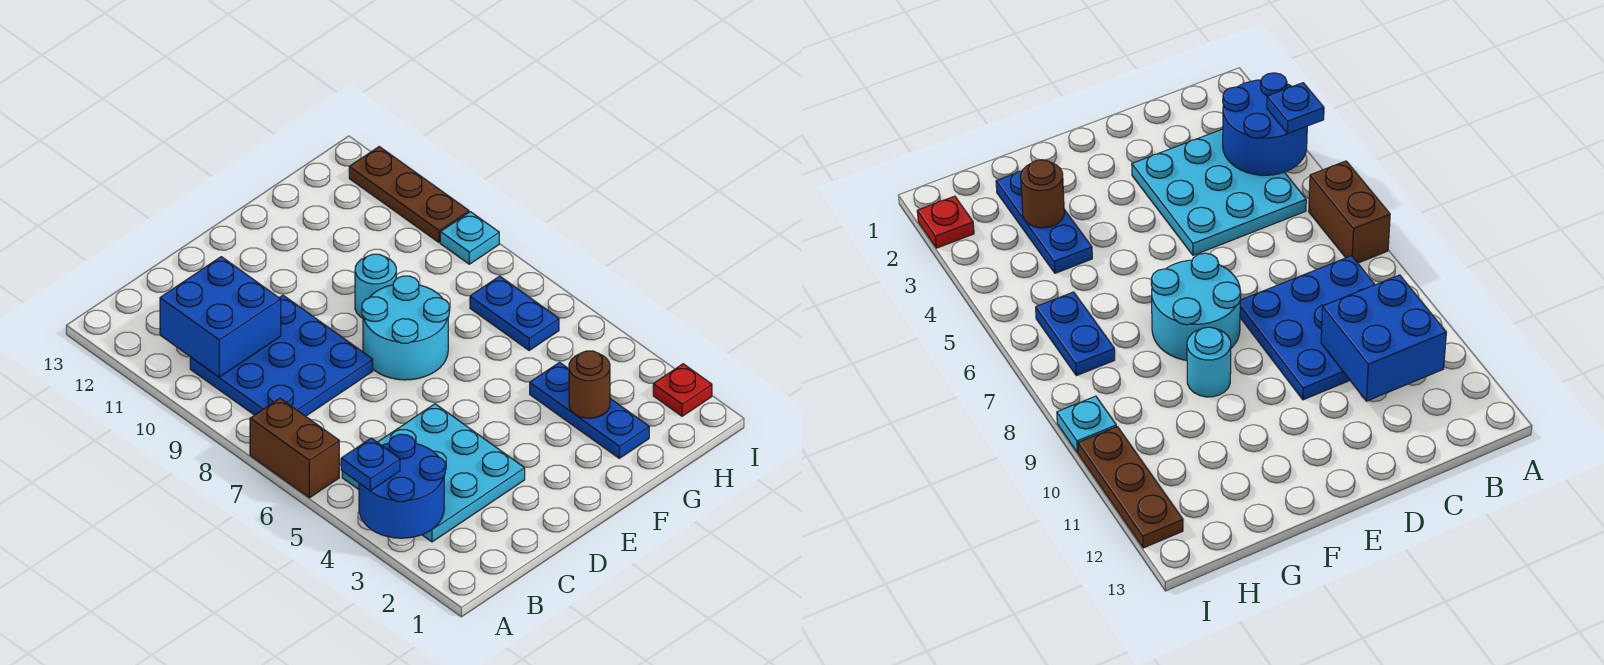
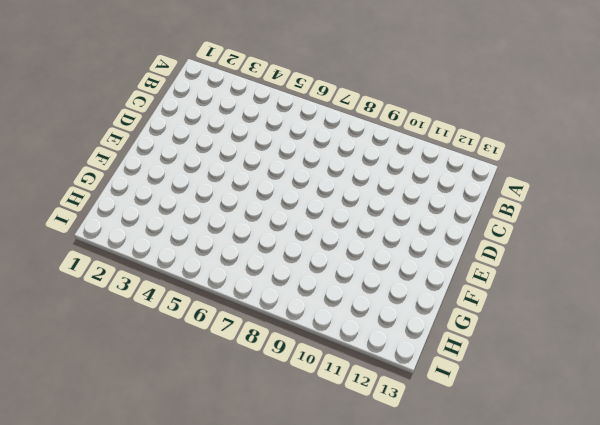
none -> brown brick A6:A7 level 1
none -> cyan plate B3:D5 level 1
none -> blue plate B8:D10 level 1

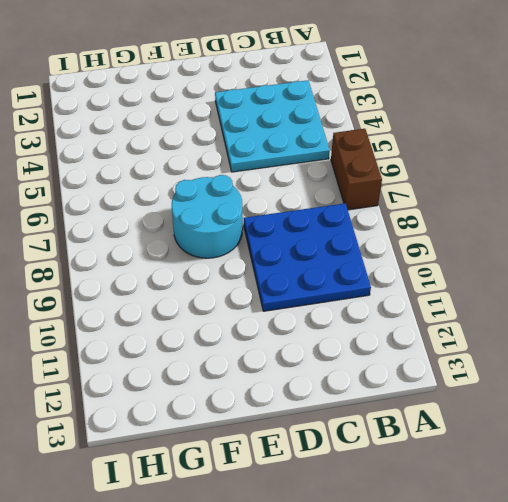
none -> cyan round brick F9 level 1
none -> blue plate G2:G4 level 1
none -> blue plate H6:H7 level 1

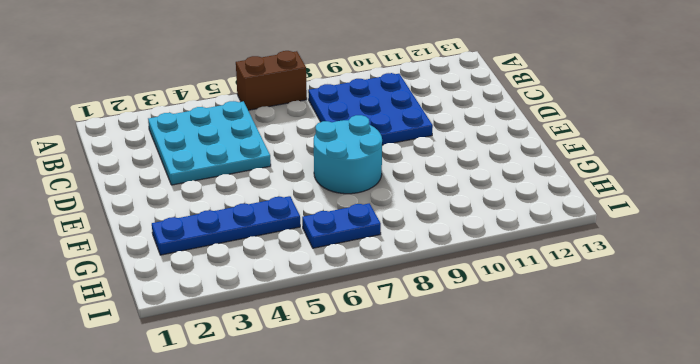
blue plate G2:G5 level 1 -> blue plate G2:G4 level 1
none -> cyan round brick F9 level 1
none -> red plate I2 level 1
none -> cyan plate I9 level 1

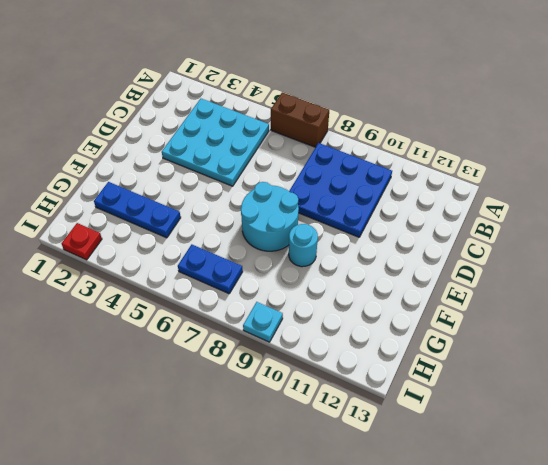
none -> brown plate I10:I12 level 1
none -> blue round brick A3:B4 level 2
none -> blue brick B10:C11 level 2

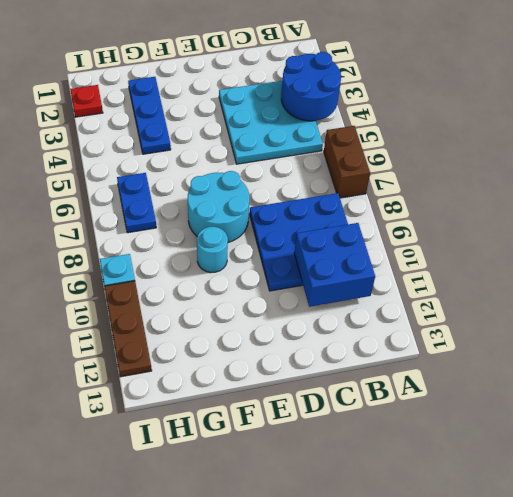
none -> brown round brick G3 level 2
none -> blue plate A4 level 3

